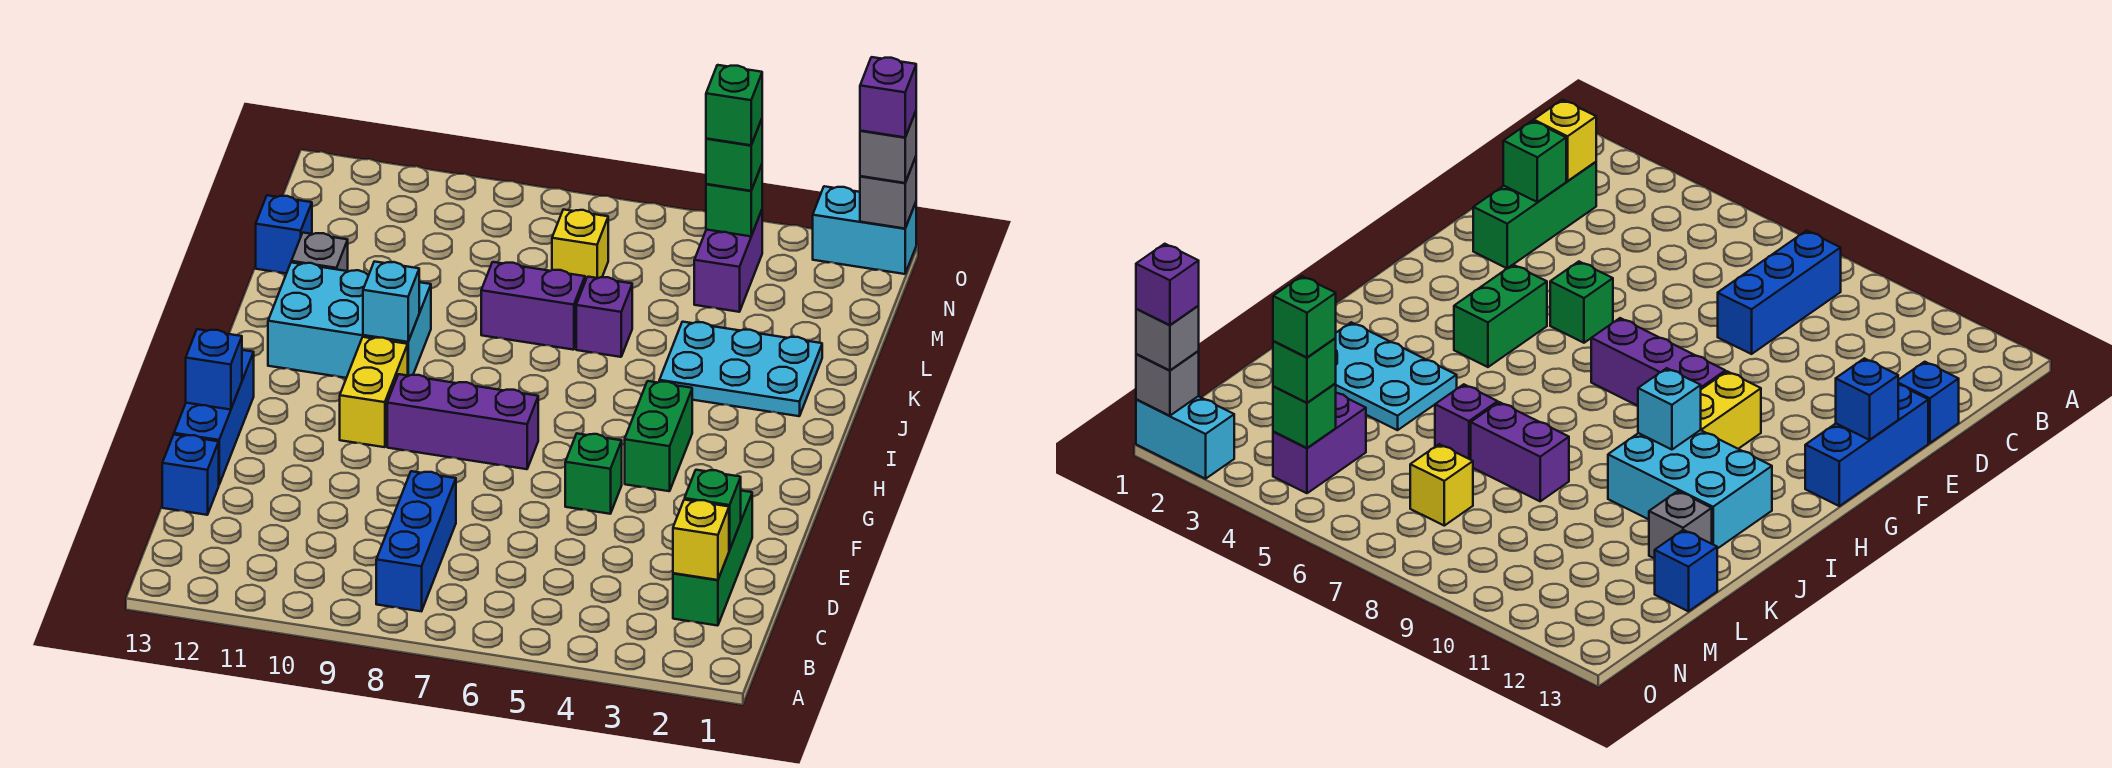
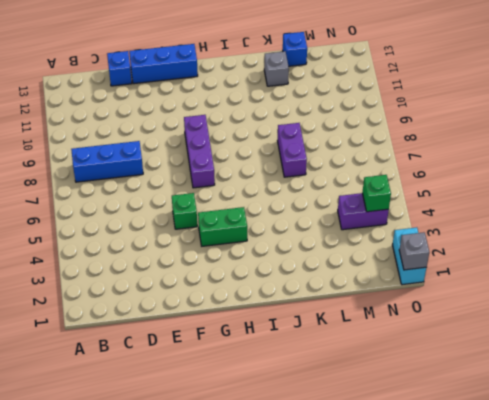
none -> green brick C2:E2 level 1
none -> yellow brick G10:H10 level 1
none -> cyan brick I10:J12 level 1

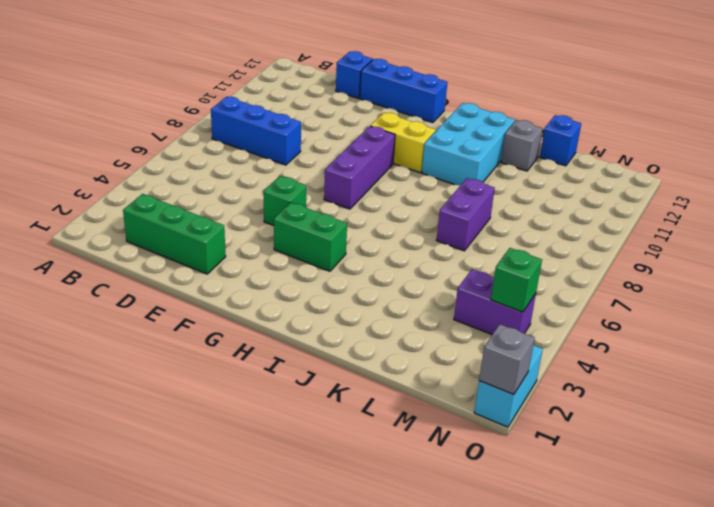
none -> cyan plate J2:K4 level 1
none -> purple brick K6 level 1
none -> yellow brick M7 level 1

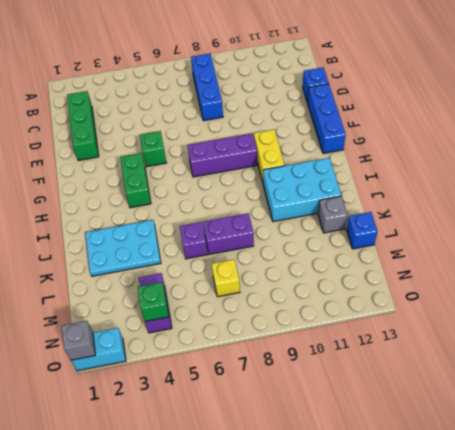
none -> yellow brick C2 level 2
none -> green brick D2 level 2
none -> blue brick F13 level 2

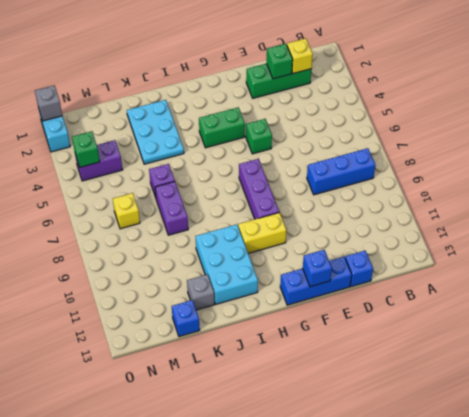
none -> cyan brick I10 level 2
none -> green brick N4 level 3
none -> grey brick O1 level 3

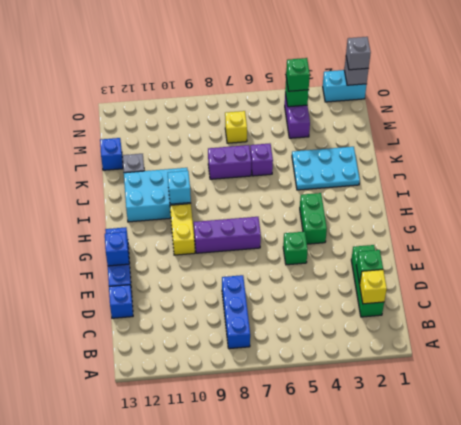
none -> green brick N4 level 4
none -> purple brick O1 level 4

